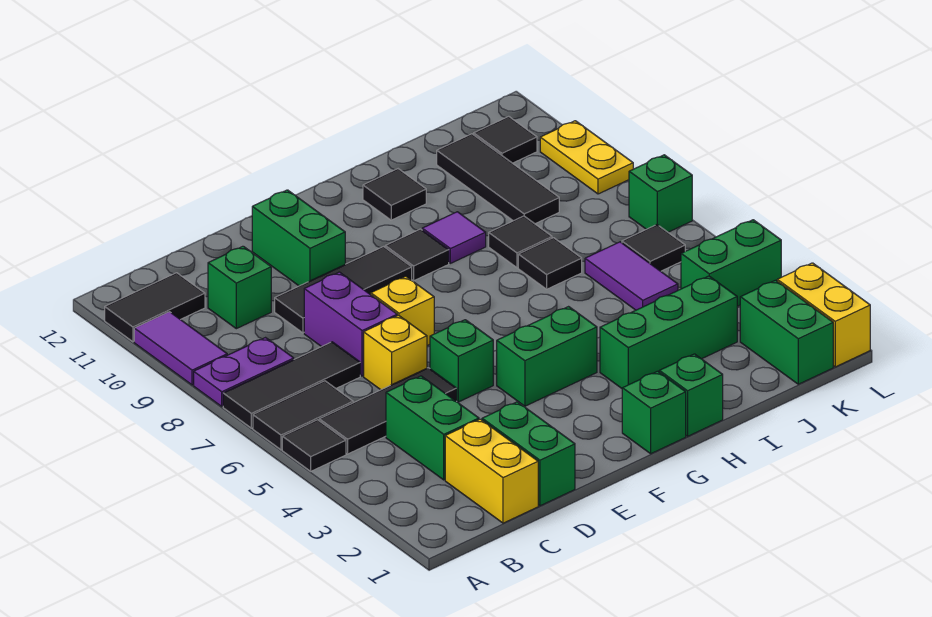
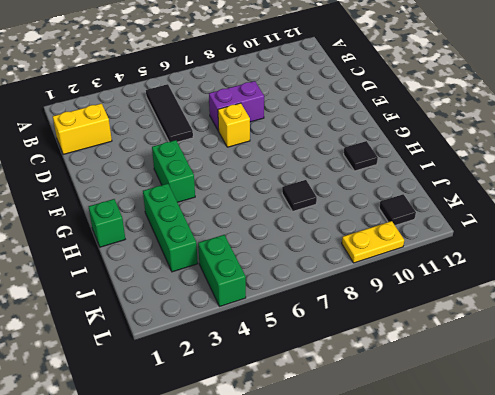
none -> black tile A5 level 1
none -> black tile A6:B6 level 1
none -> black tile A7:C7 level 1
none -> purple plate A8:B8 level 1

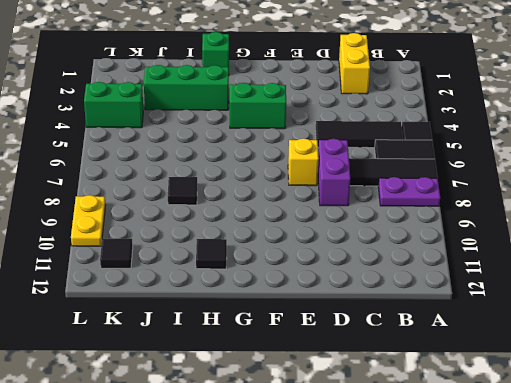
none -> purple tile A9:A10 level 1
none -> black tile A11:B11 level 1
none -> green brick C3:C4 level 1
none -> green brick C10 level 1

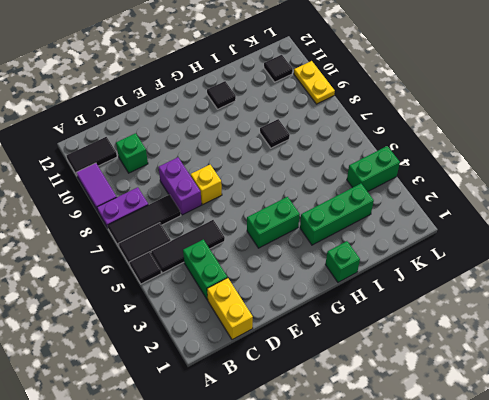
none -> green brick D1:D2 level 1
none -> yellow brick D6 level 1
none -> black tile D9:F9 level 1
none -> green brick E5 level 1

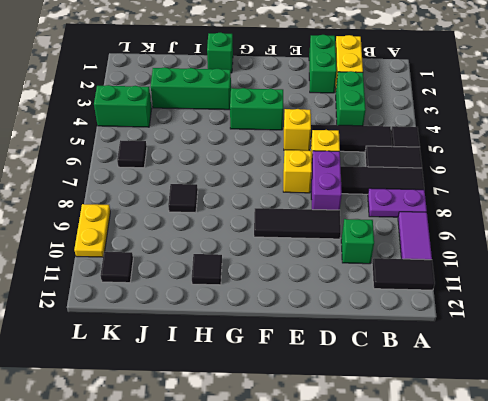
yellow brick E5 level 1 -> green brick E5 level 1
none -> green brick E10:E11 level 1
none -> green brick G1 level 1
none -> black tile G9 level 1
none -> purple tile H9 level 1

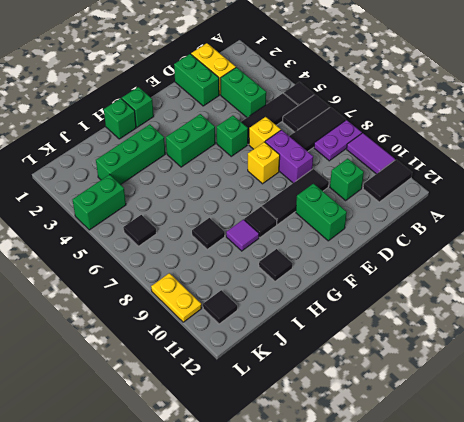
none -> black tile I7 level 1
none -> purple tile J5:J6 level 1
none -> black tile J9:J11 level 1
none -> green brick K1:K2 level 1

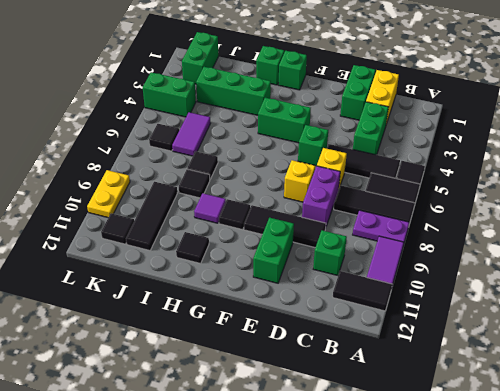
none -> yellow brick L1:L2 level 1
none -> green brick L7 level 1

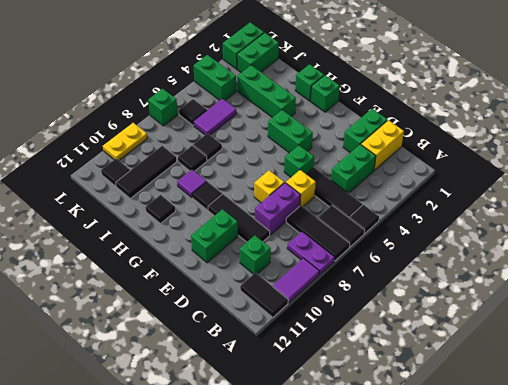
green brick L1:L2 level 1 -> yellow brick L1:L2 level 1

